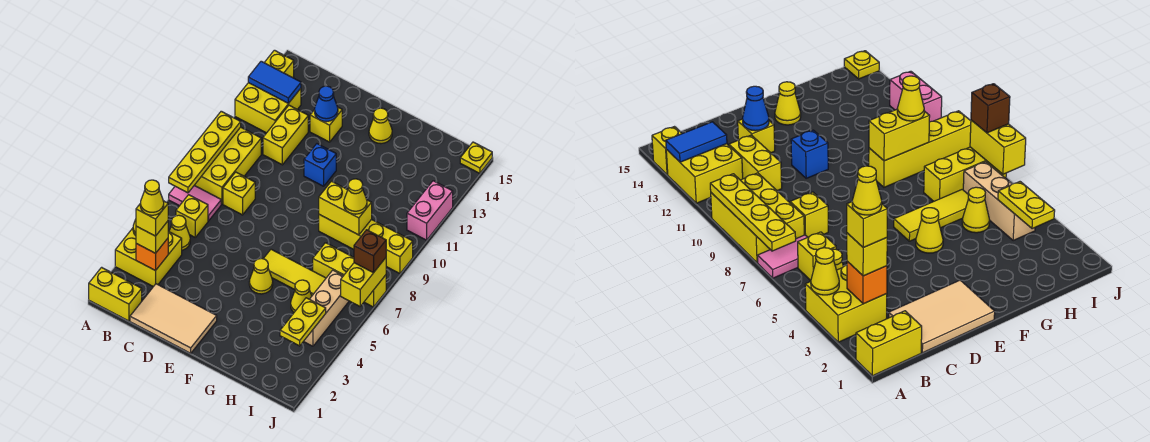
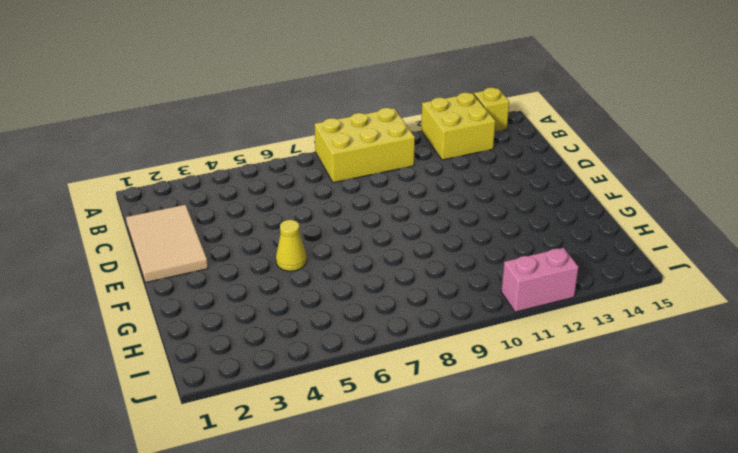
none -> yellow brick A1:B1 level 1
none -> yellow brick A3:B4 level 1
none -> pink tile A7:B7 level 1
none -> yellow cone B5 level 1

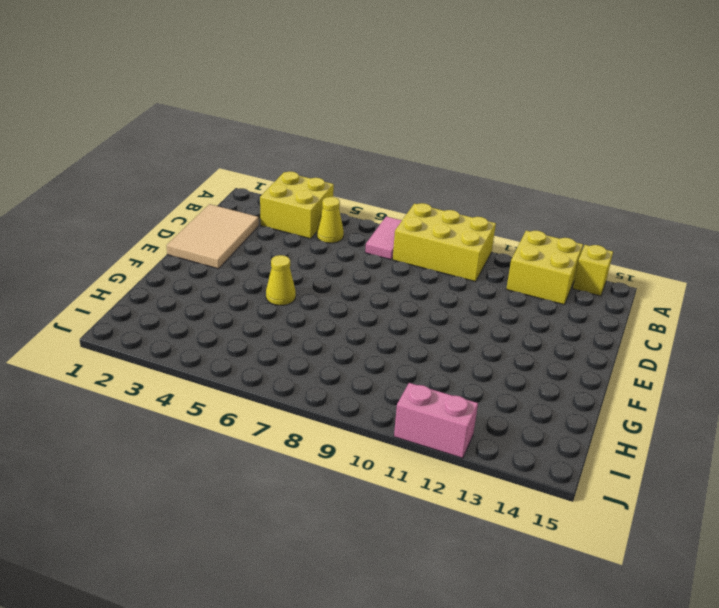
none -> yellow brick A1:B1 level 1
none -> yellow brick B6 level 1
none -> yellow brick C8 level 1
none -> yellow brick C11:C12 level 1

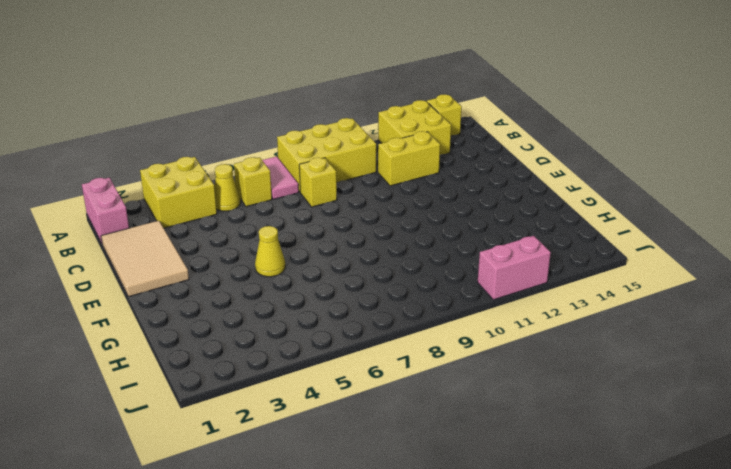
pink brick A1:B1 level 1 -> yellow brick A1:B1 level 1
none -> yellow brick D13 level 1
none -> blue brick E11 level 1
none -> yellow tile F6:H6 level 1
none -> yellow cone F14 level 1

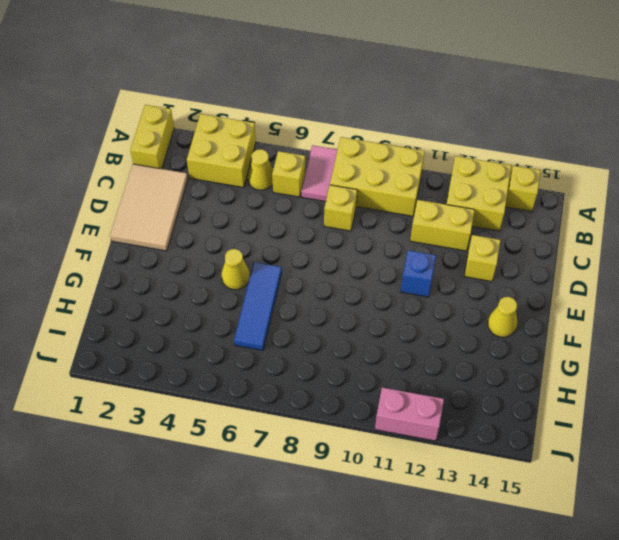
blue tile F6:H6 level 1 -> yellow tile F6:H6 level 1
none -> yellow brick G9:J9 level 1
none -> yellow cone H5 level 1
none -> yellow brick H7:J7 level 1
none -> tan brick I4:I6 level 1

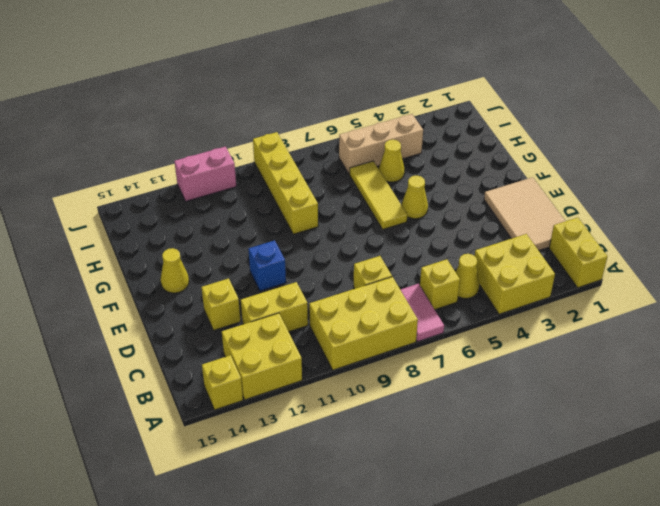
none -> yellow brick H7:J7 level 1
none -> yellow plate J15 level 1
none -> yellow cone A4 level 2
none -> yellow plate A7:A10 level 2

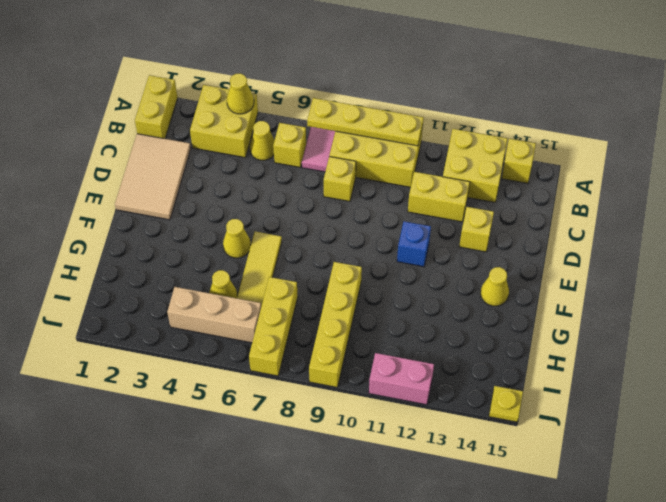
none -> blue tile A13:B13 level 2
none -> orange brick B3 level 2
none -> blue cone D13 level 2
none -> yellow brick G9:H9 level 2

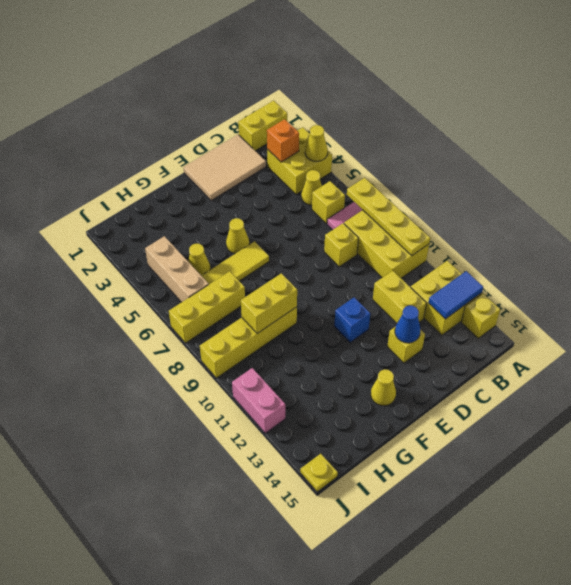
none -> yellow plate I3:I4 level 2
none -> yellow brick J6:J7 level 2
none -> yellow brick B3 level 3
none -> yellow cone H9 level 3

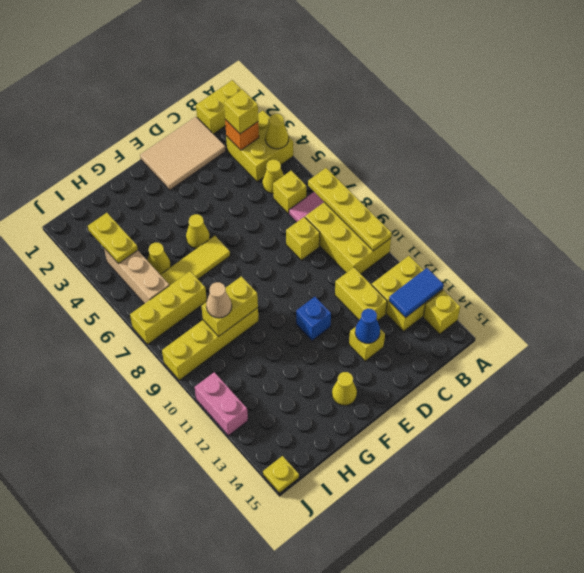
tan cone H9 level 3 -> yellow cone H9 level 3
none -> yellow brick J6:J7 level 2
none -> brown brick J7 level 3
none -> yellow brick B3 level 4
none -> yellow cone B3 level 5

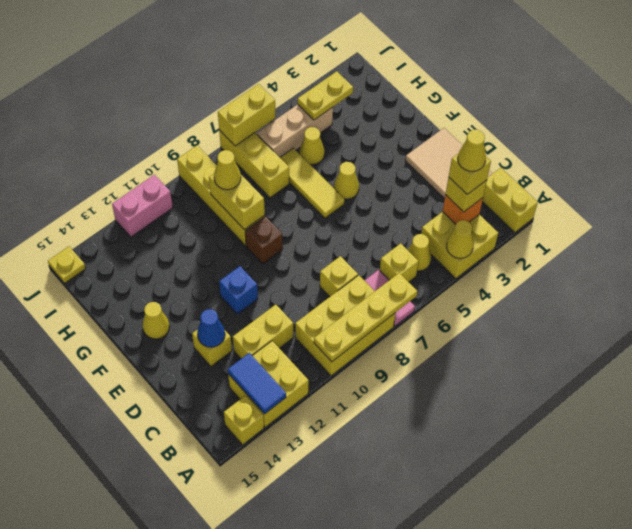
brown brick F9 level 1 -> brown brick J7 level 3

